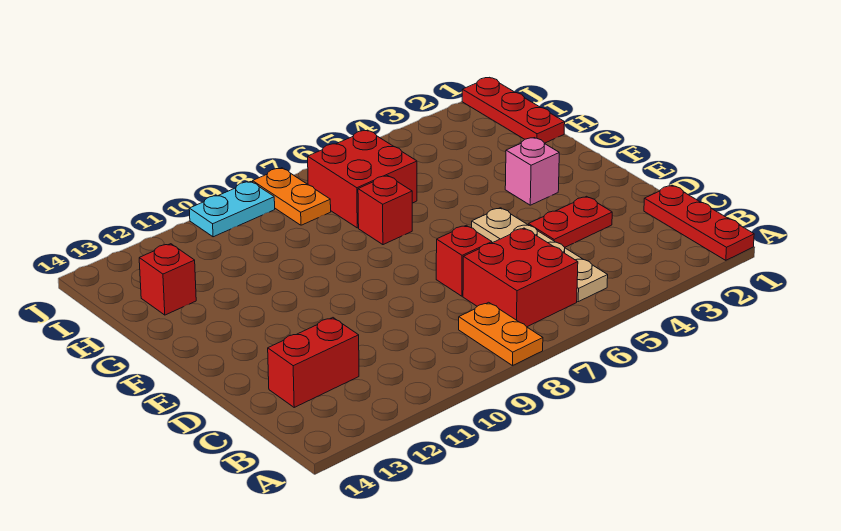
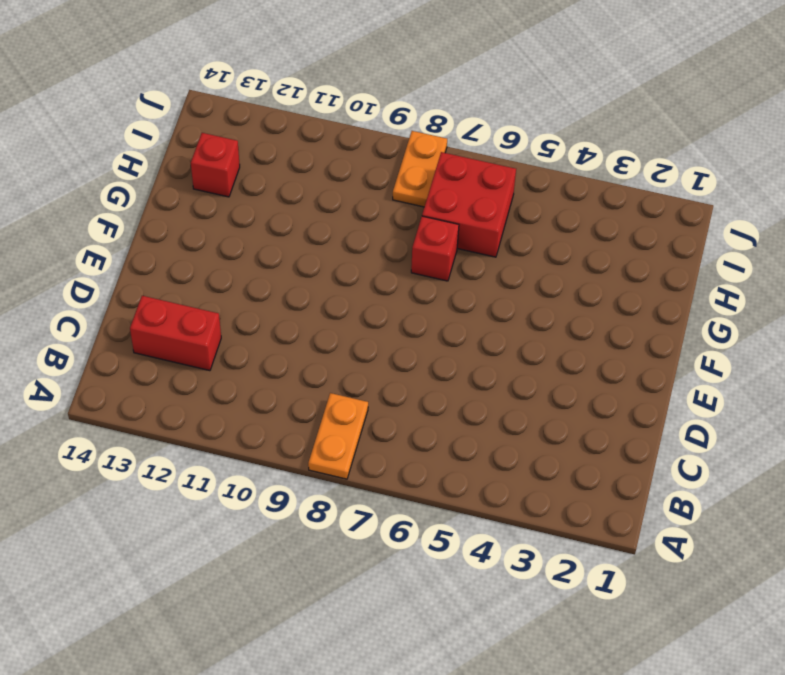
none -> red plate A1:C1 level 1
none -> tan plate B5:E5 level 1
none -> red brick B6:C7 level 1

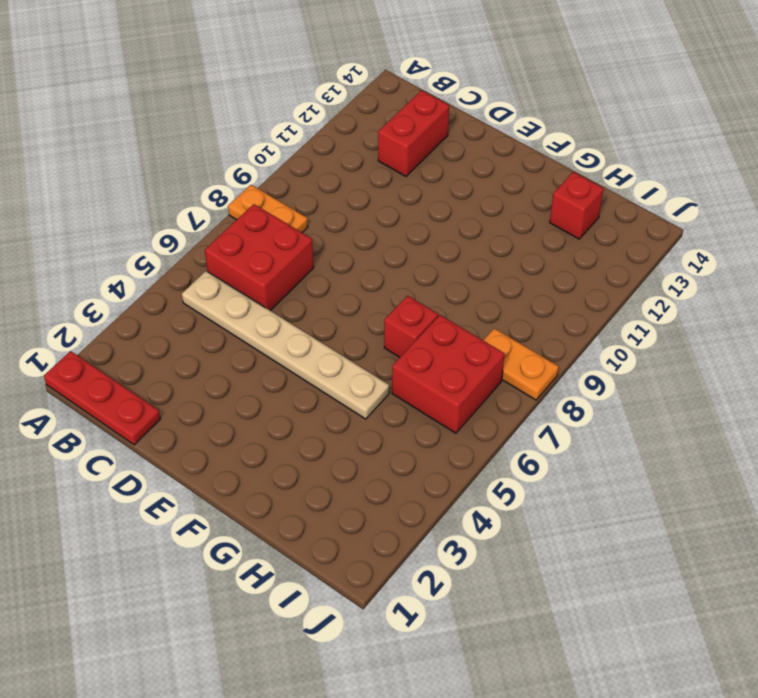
tan plate B5:G5 level 1 -> tan plate B5:E5 level 1
none -> red plate D3:D4 level 1
none -> red brick D7 level 1
none -> pink brick F3 level 1

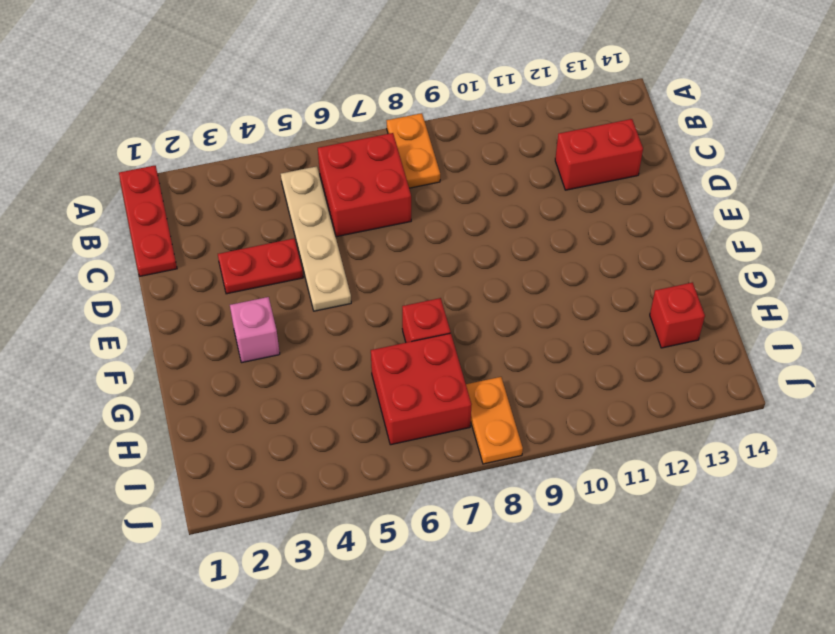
none -> red brick D7 level 1
none -> red plate H1:J1 level 1
none -> cyan plate J9:J10 level 1

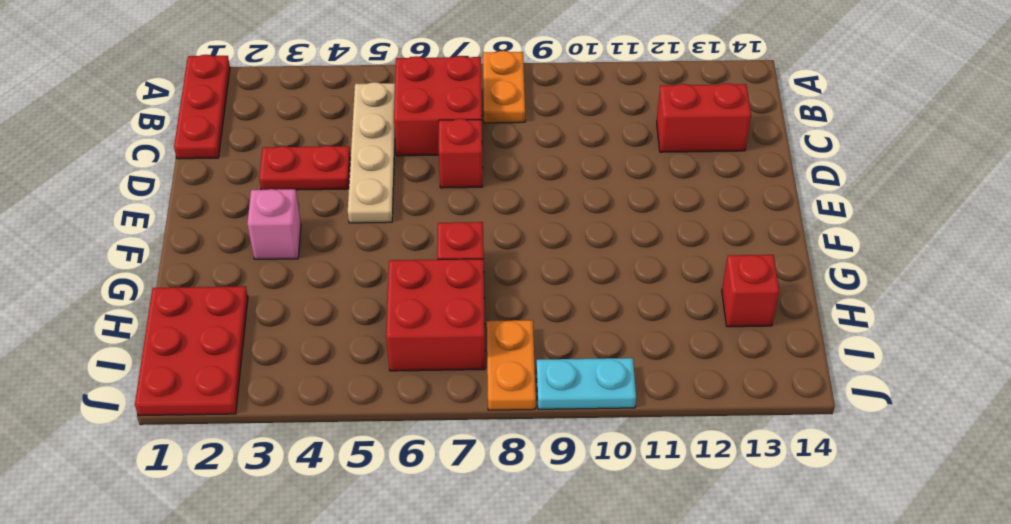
red plate H1:J2 level 1 -> red plate H1:J1 level 1

